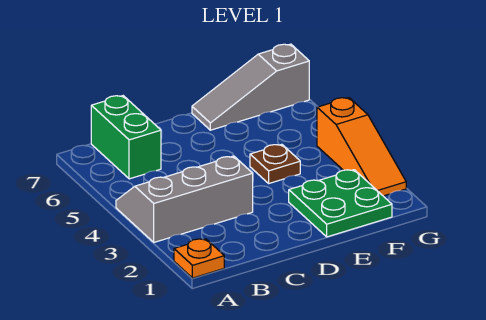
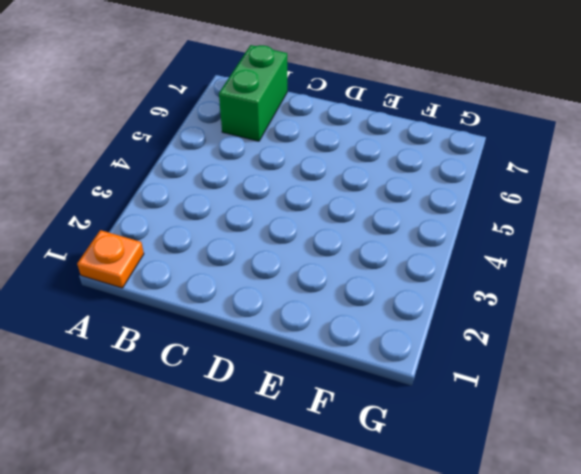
none -> grey slope A3:C4 level 1 top 3
none -> green plate E1:F2 level 1

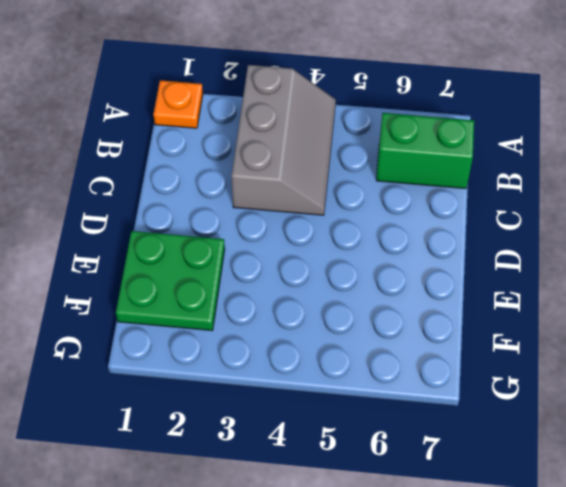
none -> brown plate E4 level 1
none -> grey slope E7:G7 level 1 top G

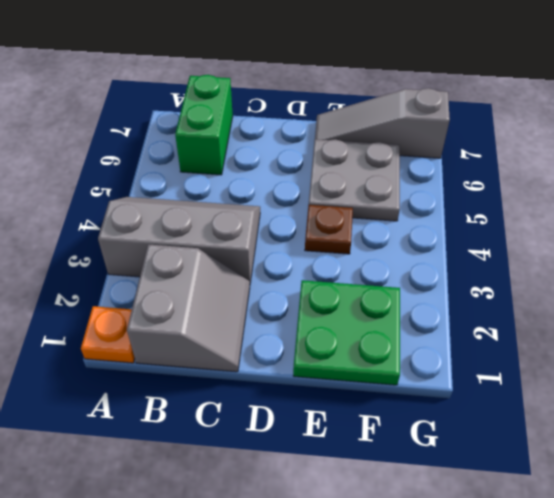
grey slope B1:C2 level 1 top B -> none
grey plate E5:F6 level 1 -> none
none -> orange slope G2:G4 level 1 top 4

